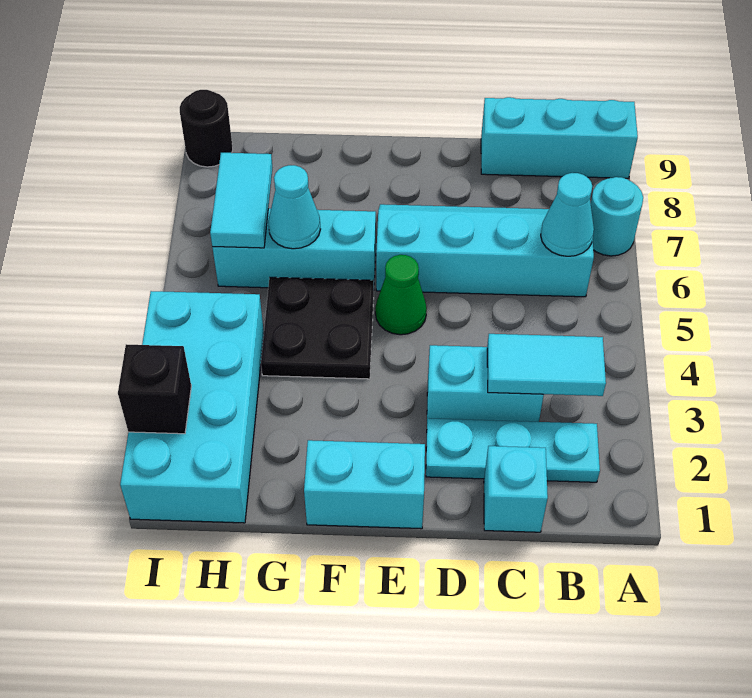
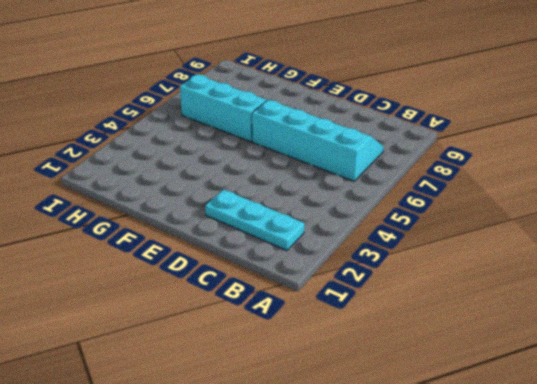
none -> cyan round brick A7 level 1
none -> cyan brick A9:C9 level 1
none -> cyan brick C1 level 1

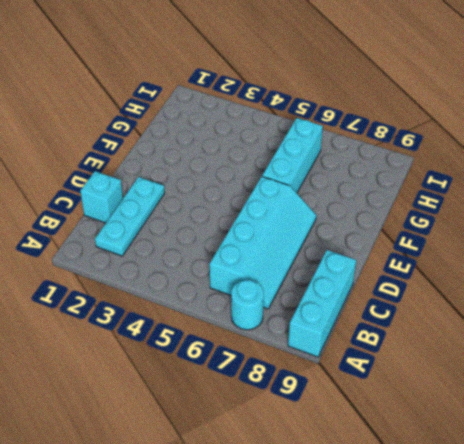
none -> cyan brick C3:D3 level 1
none -> cyan brick E1:F1 level 1
none -> green cone E5 level 1

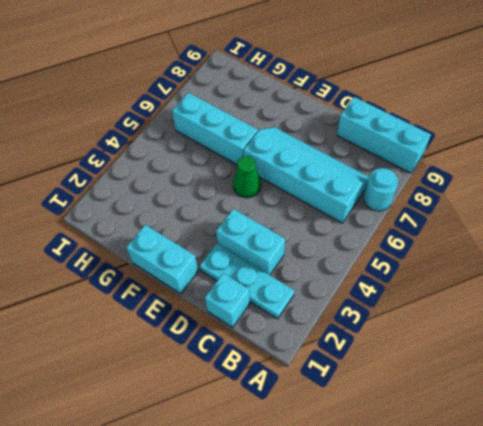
none -> black plate F4:G5 level 1
none -> cyan brick H1:I4 level 1
none -> black round brick I9 level 1

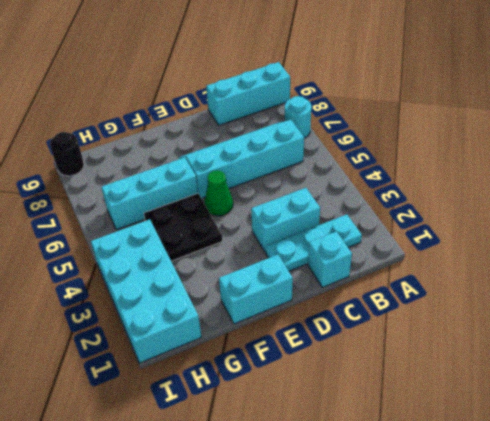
none -> cyan tile B3:C3 level 2
none -> cyan cone B6 level 2
none -> cyan cone G6 level 2

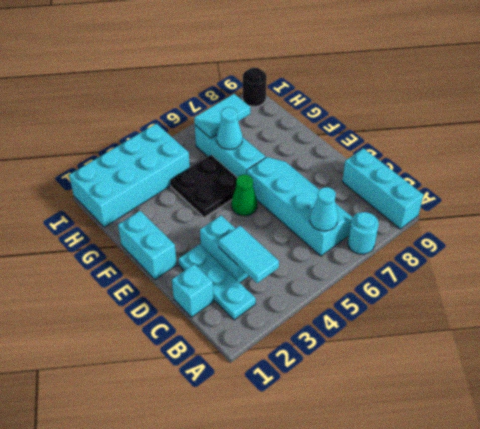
none -> black brick I2 level 2

